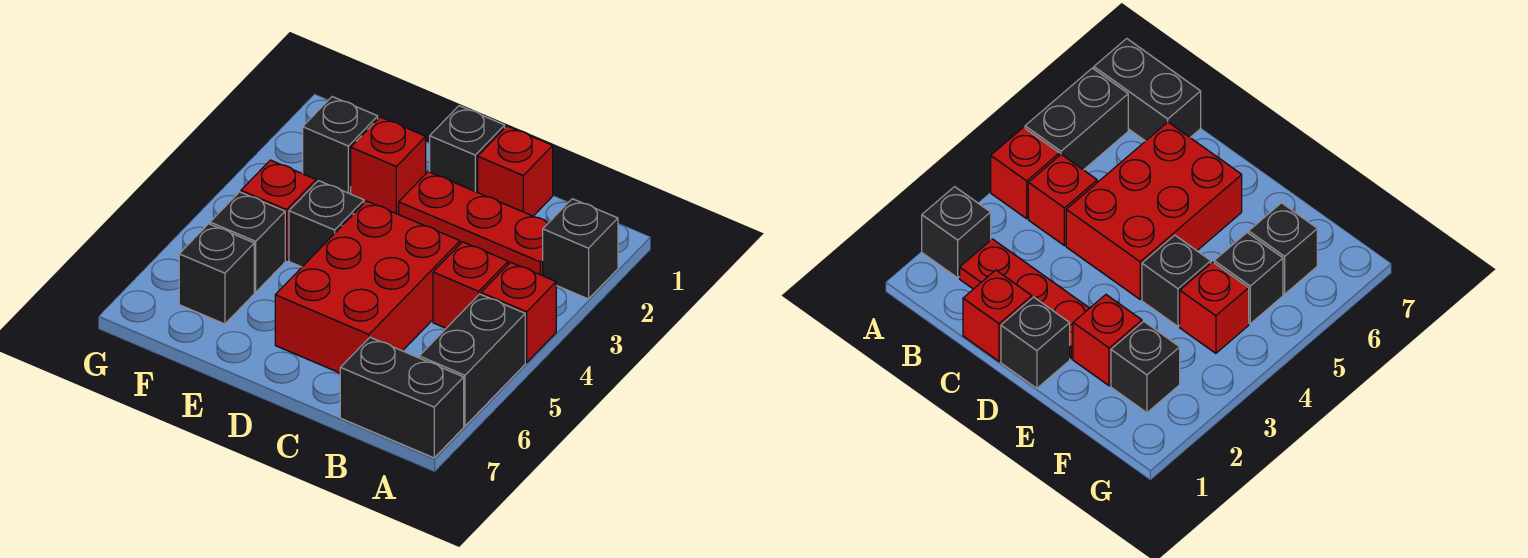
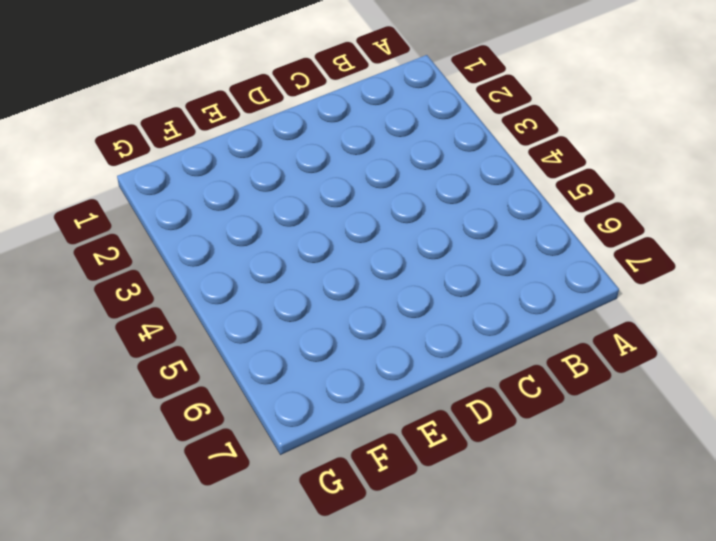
none -> black brick A2 level 1
none -> red brick A4 level 1
none -> black brick A5:A6 level 1

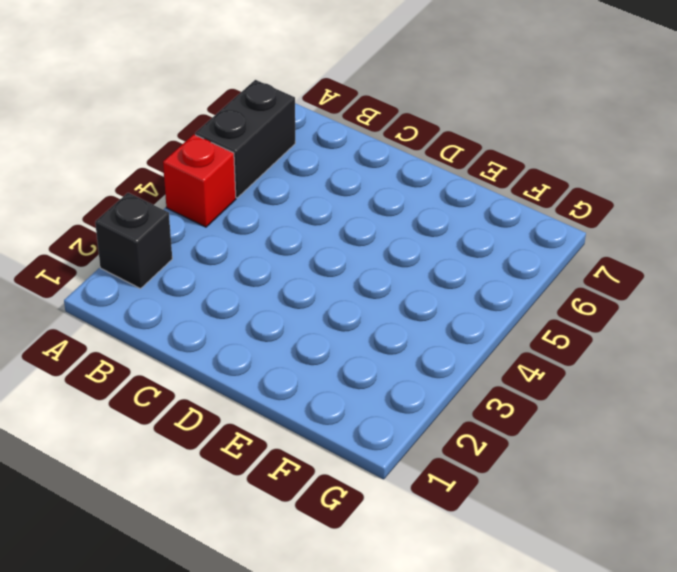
none -> black brick A7:B7 level 1
none -> red plate B2:D2 level 1
none -> red brick B4 level 1

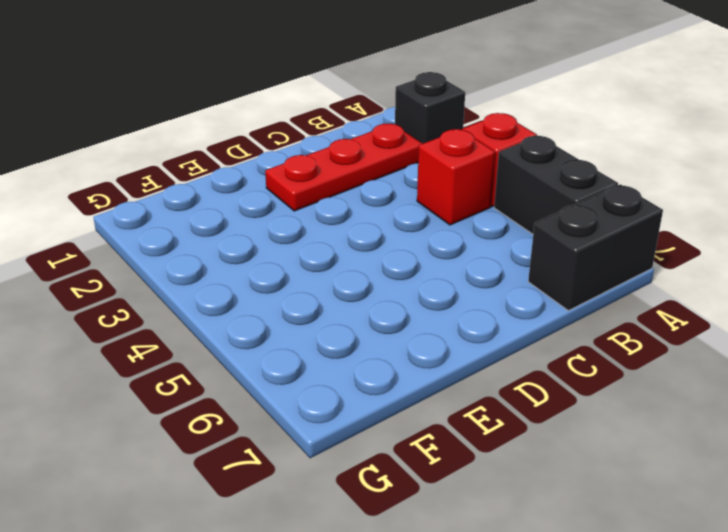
none -> red brick C1 level 1
none -> red brick C4:D6 level 1
none -> black brick D1 level 1

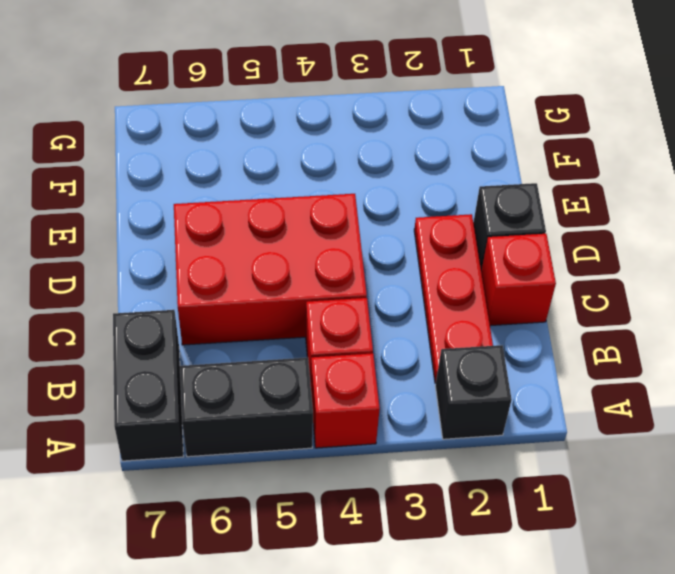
none -> red brick E2 level 1
none -> black brick E4 level 1
none -> black brick F2 level 1

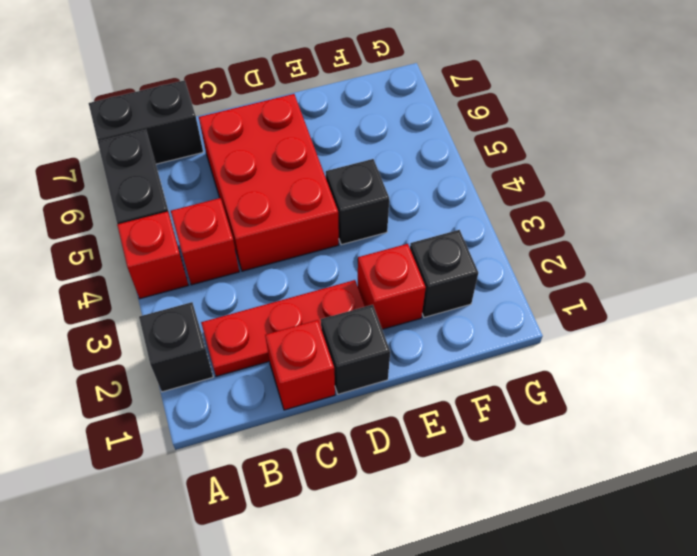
none -> red brick F4 level 1
none -> black brick F5 level 1
none -> black brick F6 level 1

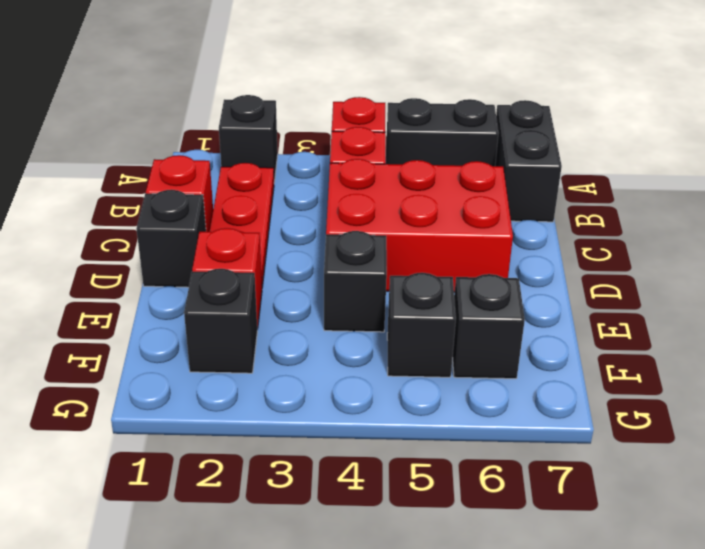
none -> red brick F4 level 1

